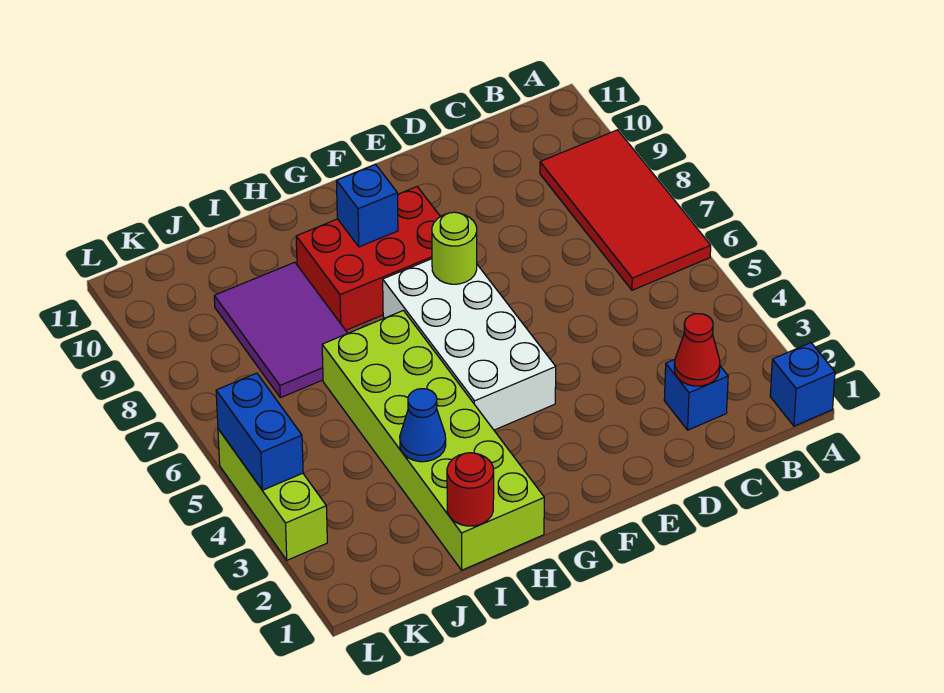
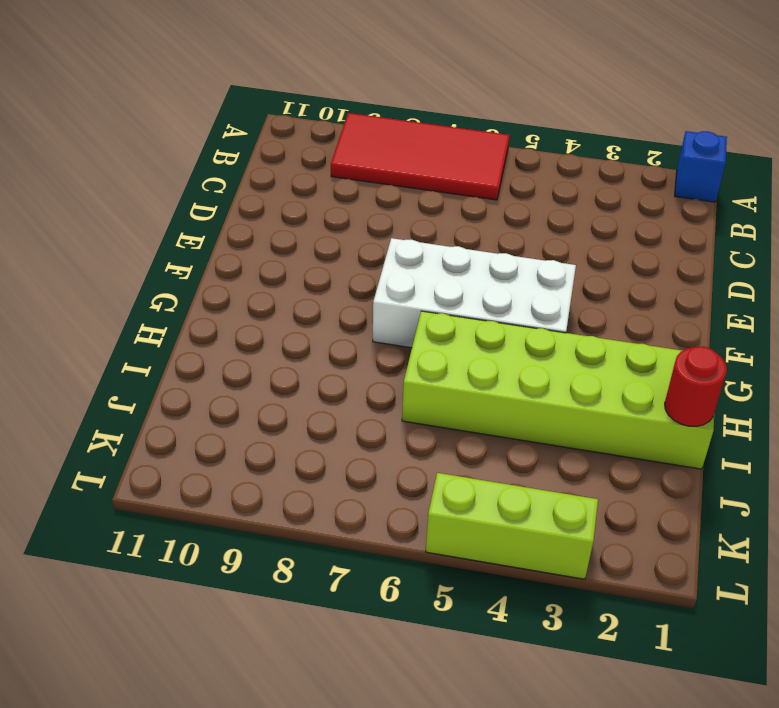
none -> blue brick C2 level 1
none -> red brick F8:H9 level 1
none -> purple tile I7:J9 level 1

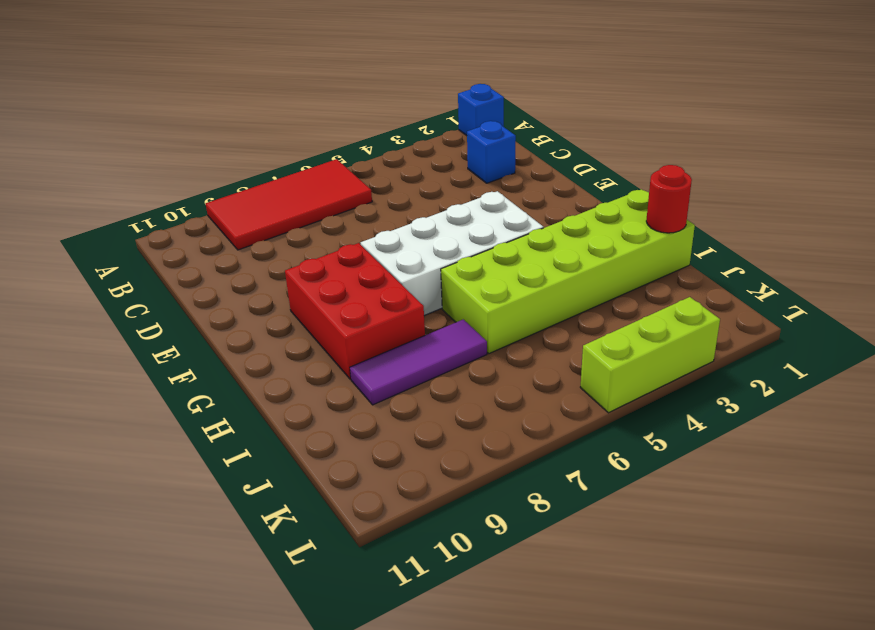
purple tile I7:I9 level 1 -> purple tile I7:J9 level 1
none -> red cone C2 level 2
none -> lime round brick F7 level 2
none -> blue brick G9 level 2

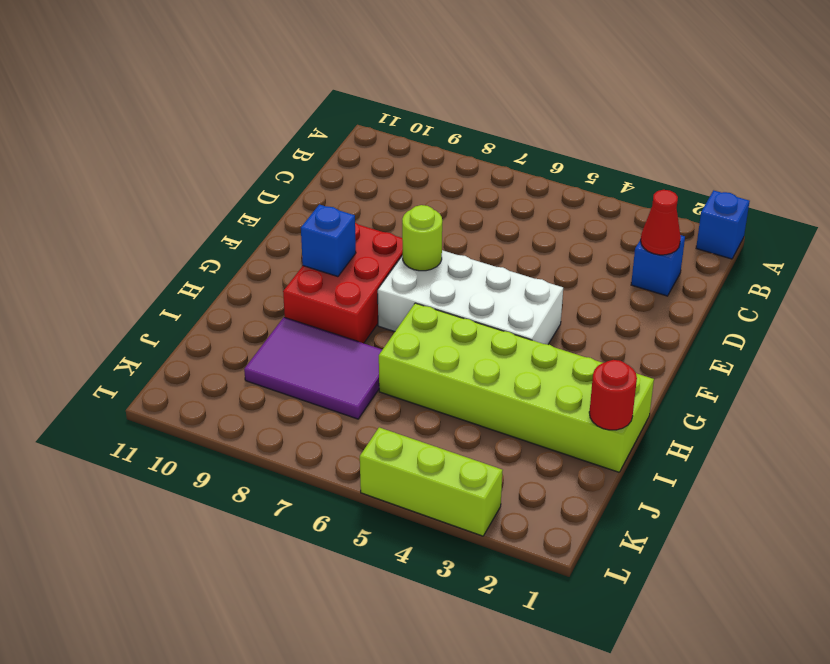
none -> red tile A6:B9 level 1
none -> blue cone I3 level 2
none -> blue brick L4:L5 level 2

